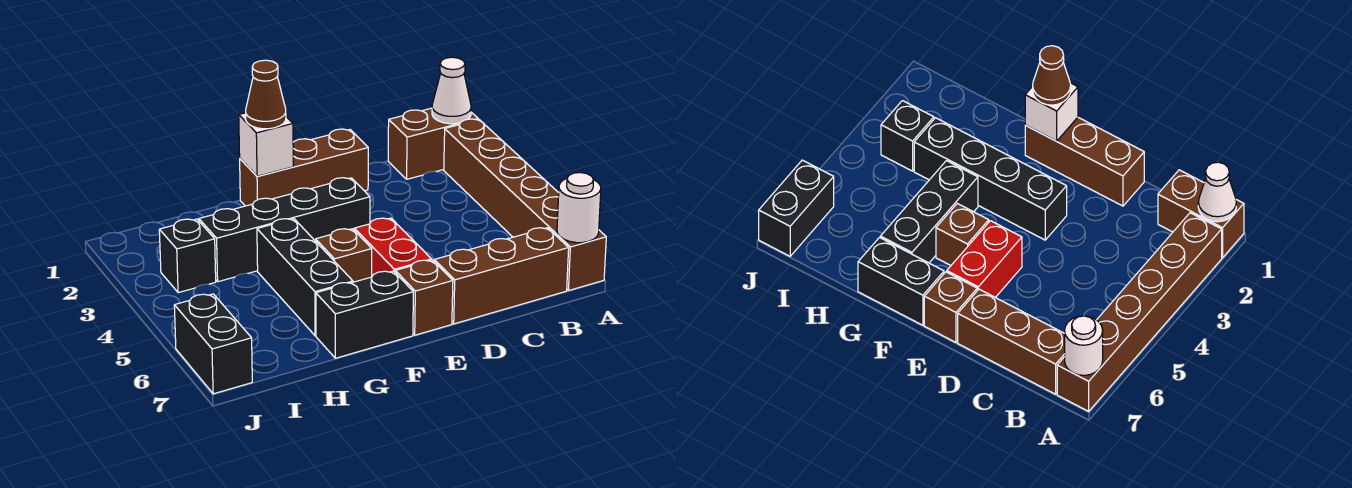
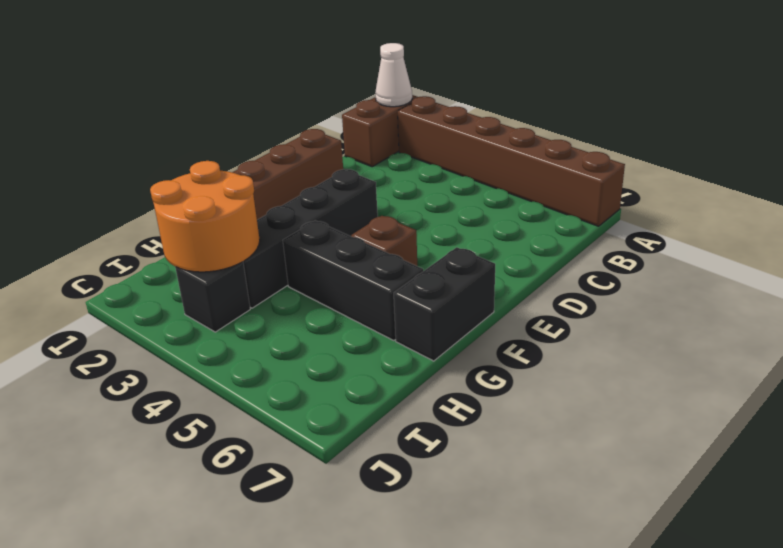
orange round brick H2:I3 level 2 -> none
none -> brown brick B7:D7 level 1
none -> red brick E5:E6 level 1
none -> brown brick E7 level 1

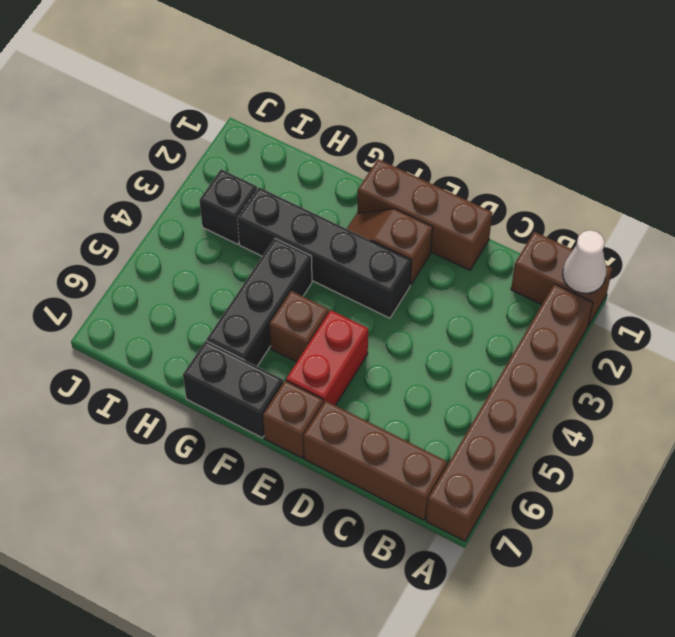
brown slope E2:F2 level 1 top E -> none
none -> black brick J6:J7 level 1
none -> white round brick A7 level 2
none -> white brick F1 level 2

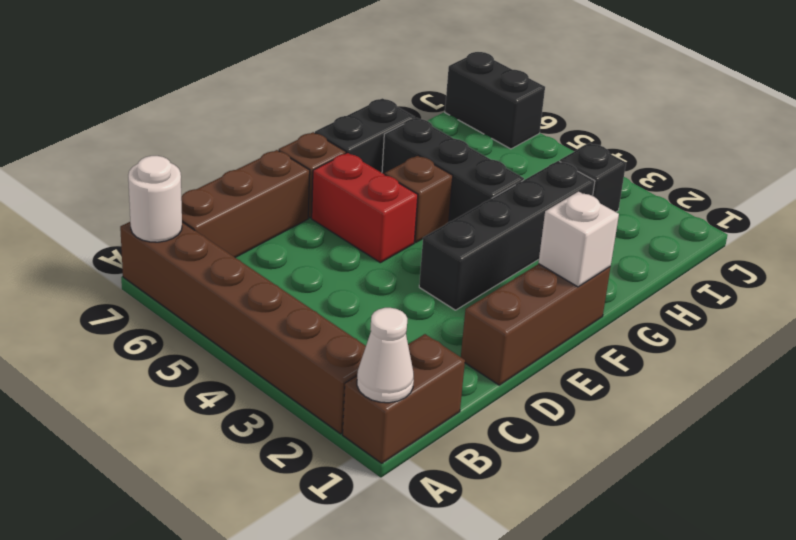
none -> brown cone F1 level 3

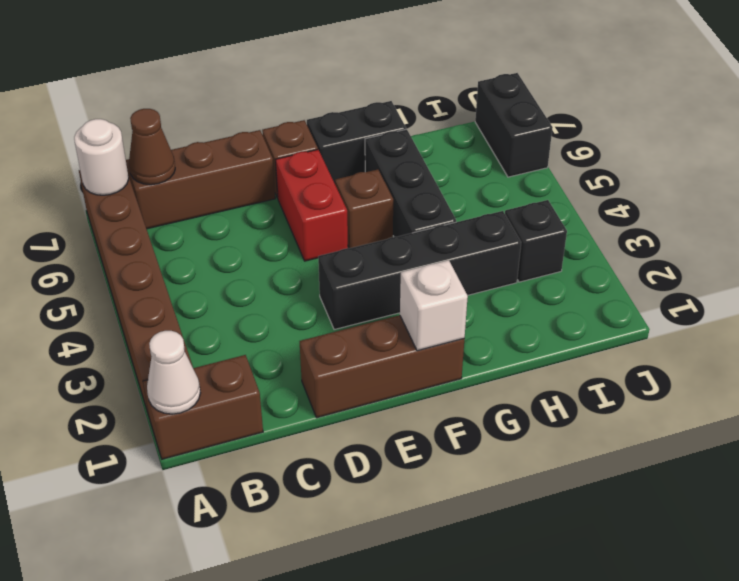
brown cone B7 level 2 -> brown cone F1 level 3

